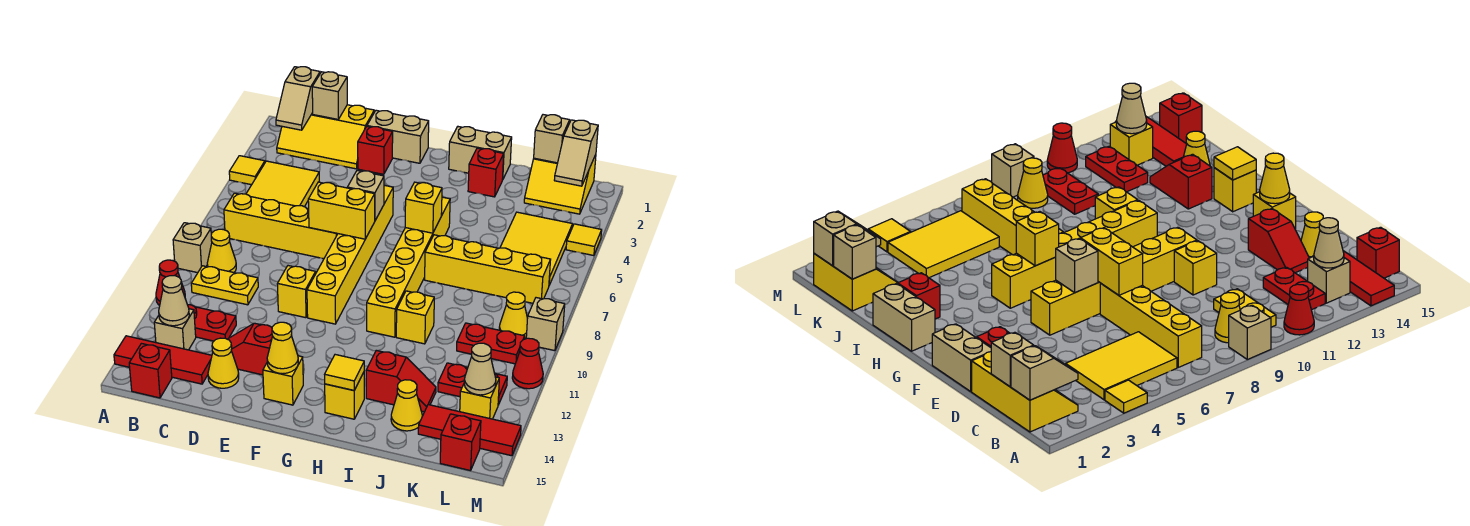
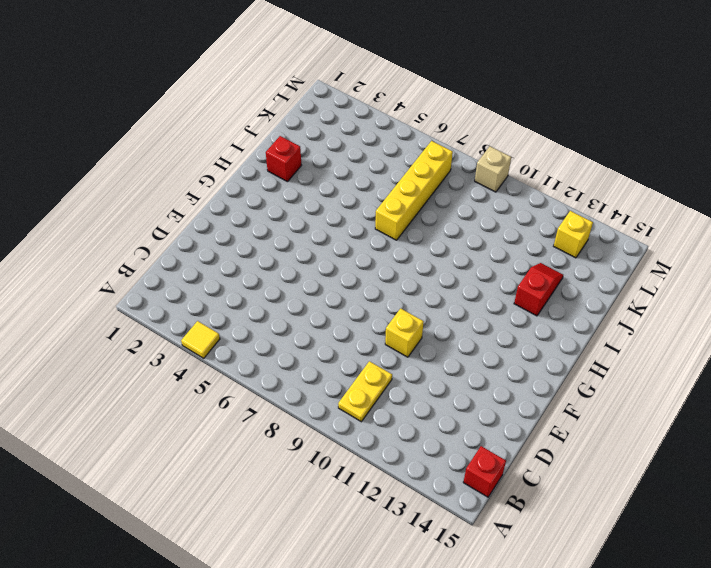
none -> tan brick A9 level 1
none -> red cone A11 level 1
none -> red tile A14:C14 level 1
none -> yellow slope B1:D2 level 1 top 1

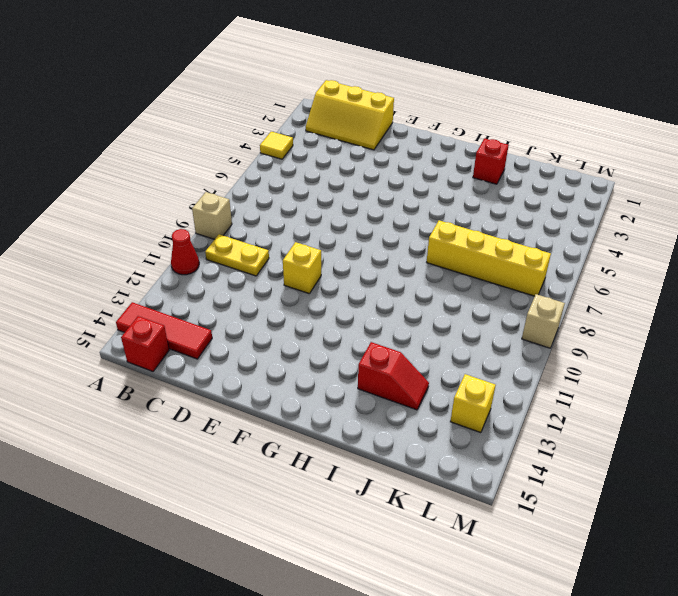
none -> yellow tile B4:C6 level 1
none -> yellow brick B7:E7 level 1
none -> yellow cone B9 level 1
none -> red plate B12:C12 level 1

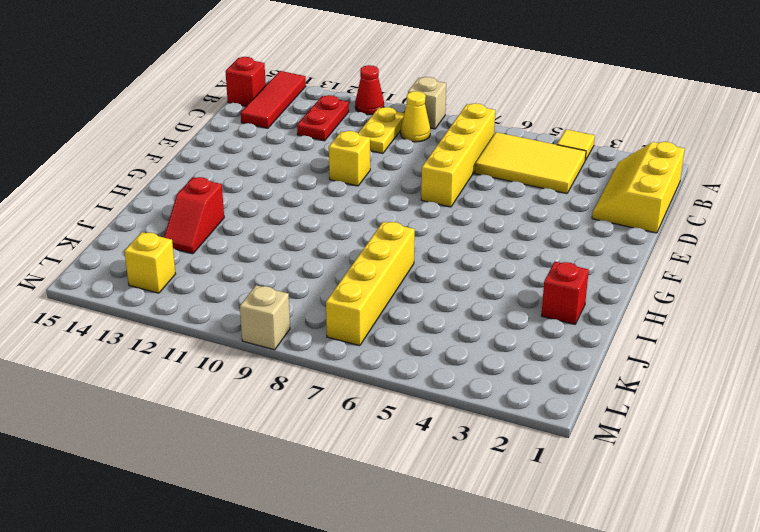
none -> tan brick B13 level 1
none -> red slope D13:E13 level 1 top E
none -> yellow cone D14 level 1
none -> tan brick E1:F1 level 1

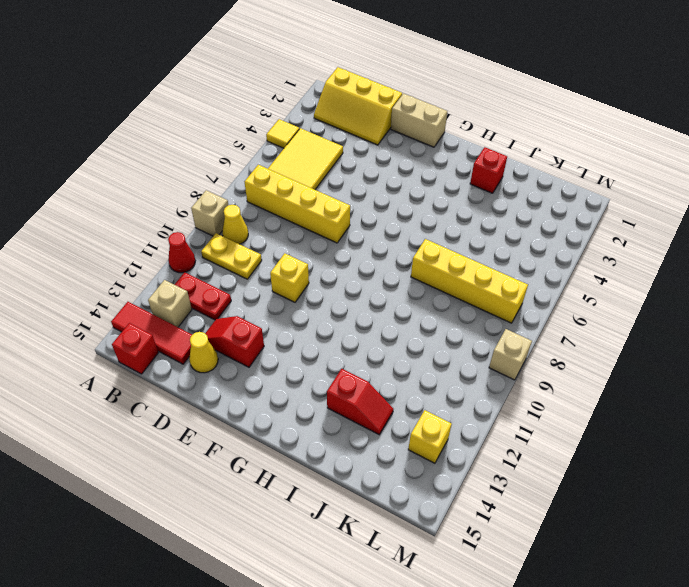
none -> red brick E2 level 1
none -> yellow brick F5:F10 level 1
none -> yellow brick F14 level 1
none -> tan brick H1:I1 level 1

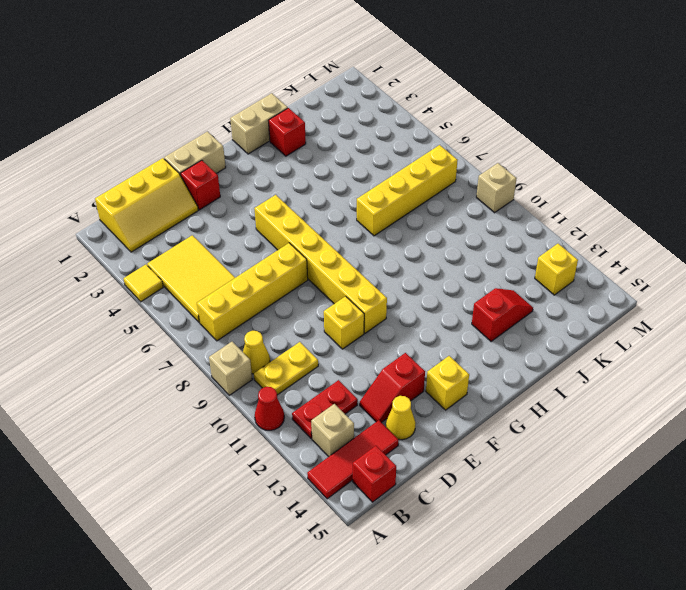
none -> yellow brick H5:H10 level 1
none -> yellow brick H14 level 1
none -> yellow brick I10 level 1
none -> yellow cone J14 level 1

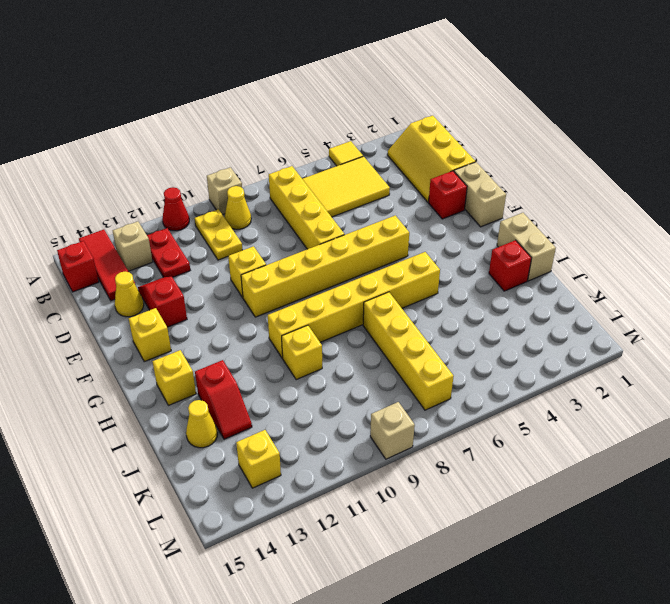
none -> yellow slope K1:L2 level 1 top 1
none -> yellow tile K4:L6 level 1
none -> red plate K10:L10 level 1
none -> red plate K12:L12 level 1

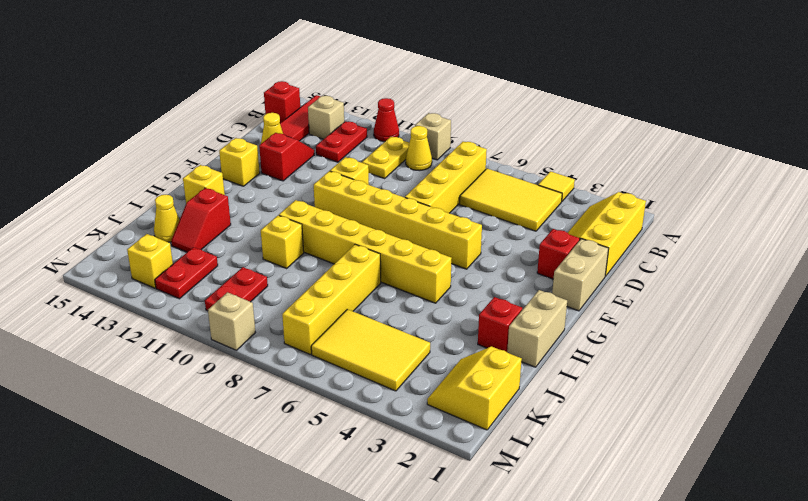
none -> red tile K14:M14 level 1
none -> yellow cone L9 level 1
none -> red brick L15 level 1
none -> yellow tile M4 level 1

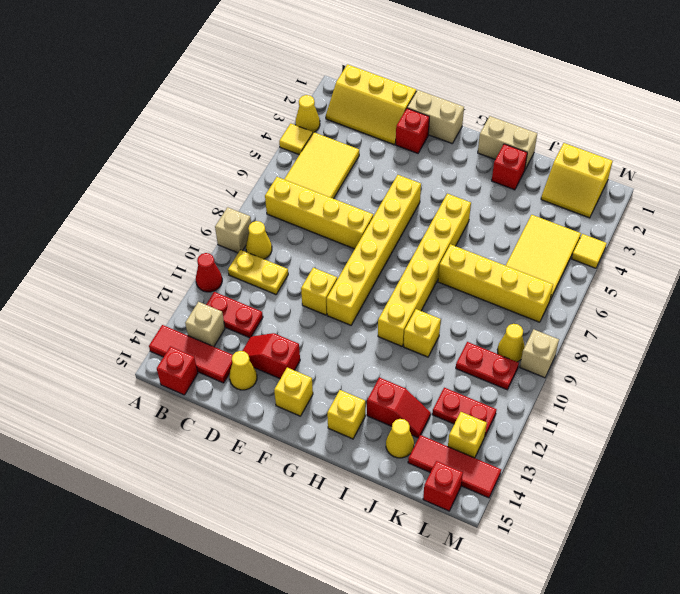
yellow cone A3 level 1 -> yellow cone F14 level 2
none -> red cone M11 level 1
none -> tan slope B1:B2 level 2 top 1
none -> tan cone B13 level 2
none -> tan brick C1 level 2

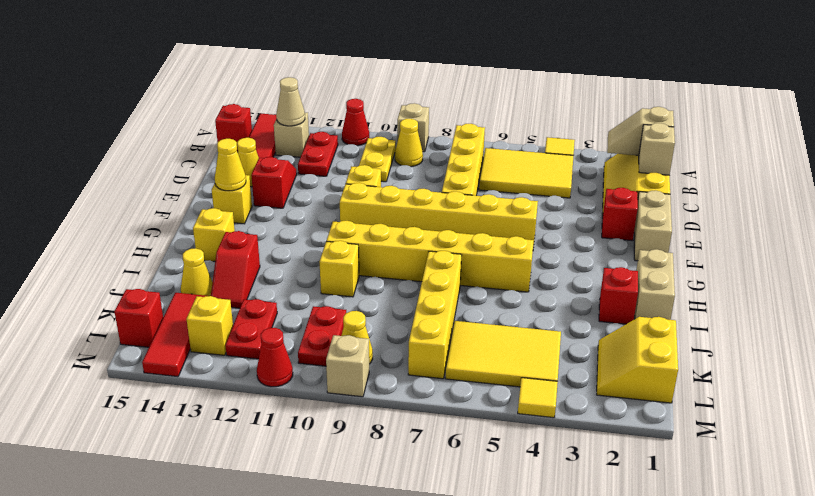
none -> yellow brick E7:F7 level 2
none -> tan brick F6 level 2
none -> yellow brick H6 level 2
none -> yellow tile H14 level 2

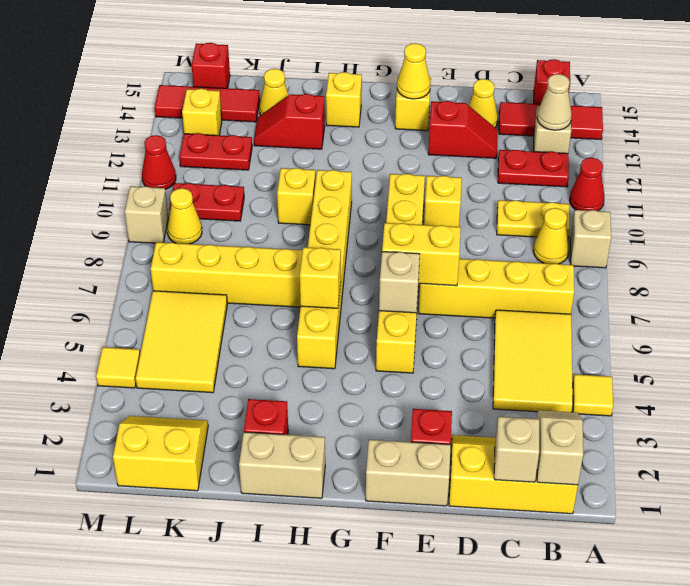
none -> yellow tile H14 level 2
none -> tan brick K1 level 2
none -> tan slope L1:L2 level 2 top 1
none -> tan cone L13 level 2

